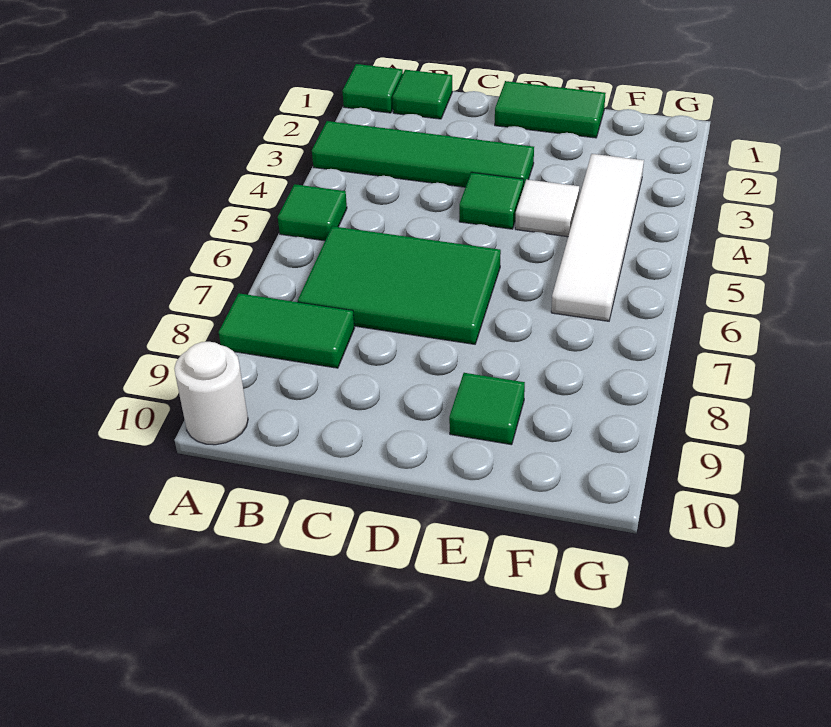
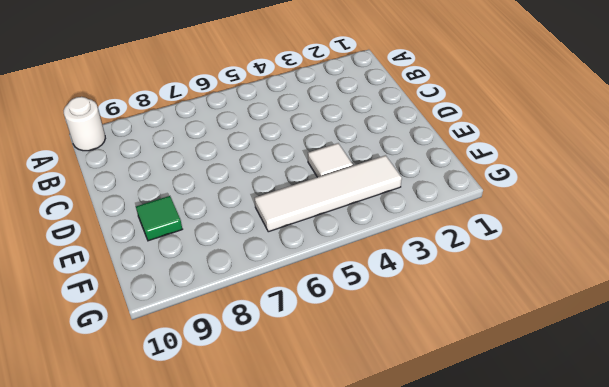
none -> green tile A1 level 1
none -> green tile A3:D3 level 1
none -> green tile A5 level 1

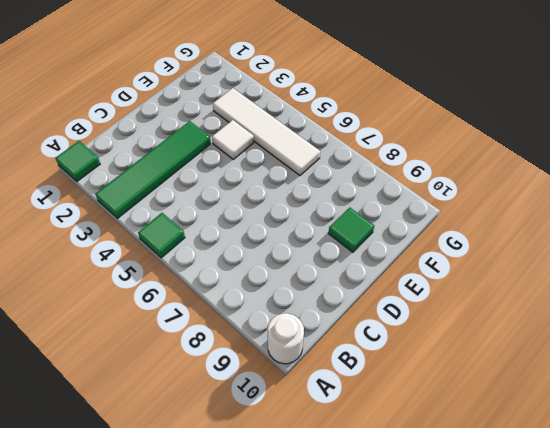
none -> green tile A8:B8 level 1
none -> green tile B1 level 1
none -> green tile B6:D7 level 1

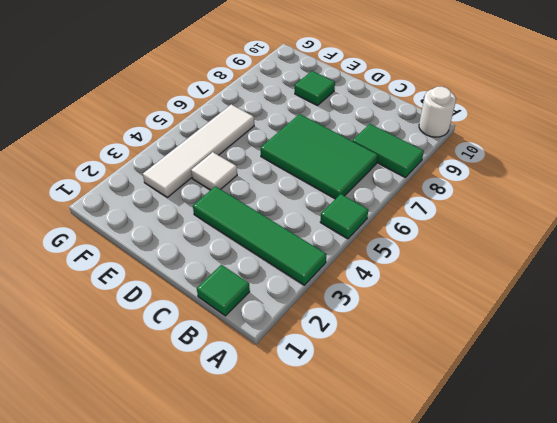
none -> green tile A1 level 1
none -> green tile D1:E1 level 1
none -> green tile D4 level 1

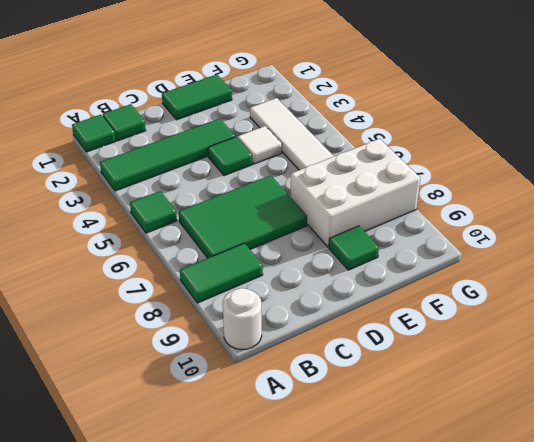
white brick E7:G8 level 1 -> none

